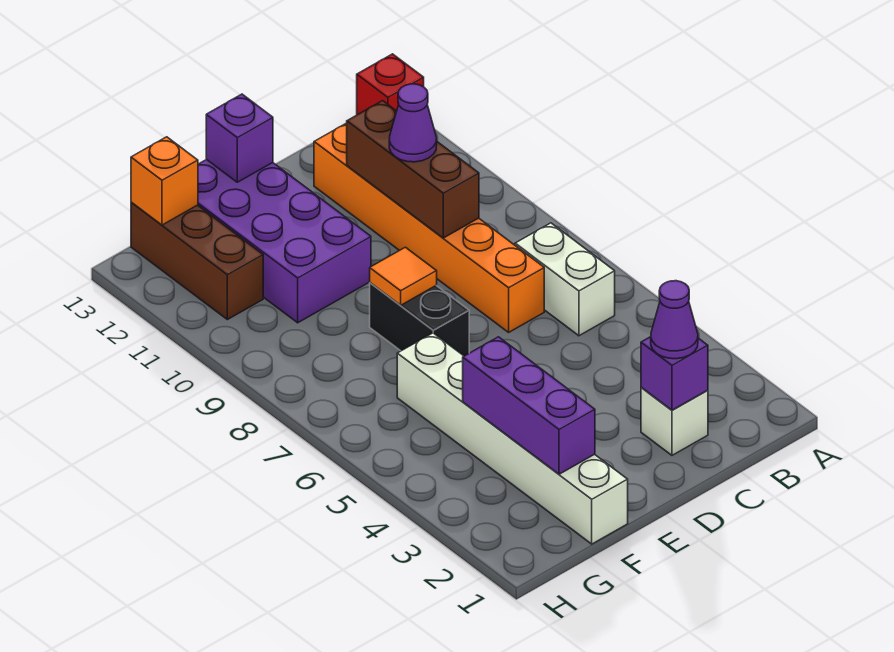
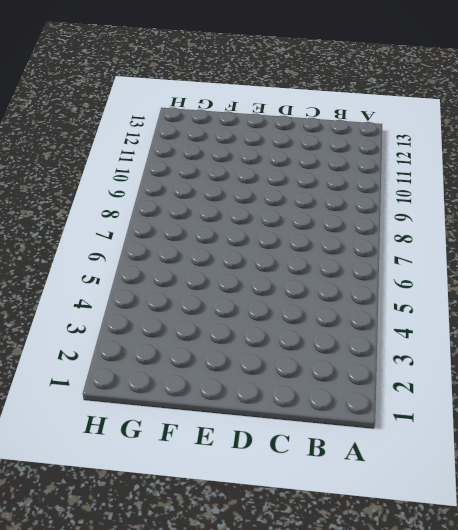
none -> red brick A13 level 1
none -> white brick B6:B7 level 1
none -> white brick C2 level 1

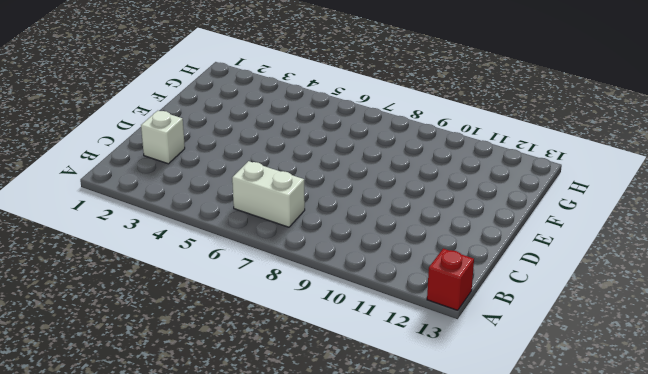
none -> orange brick C7:C12 level 1
none -> black brick E7:E8 level 1
none -> purple brick E10:F13 level 1

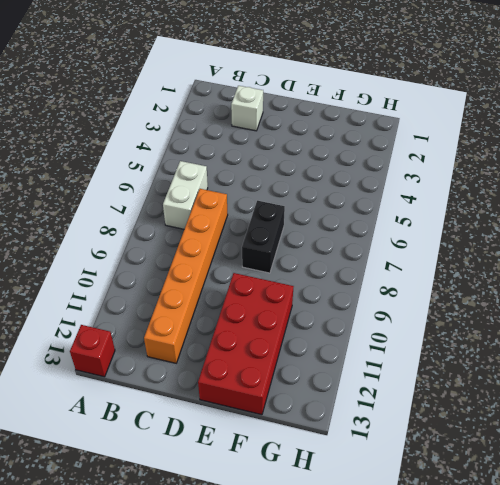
red brick E10:F13 level 1 -> purple brick E10:F13 level 1
none -> white brick F1:F6 level 1
none -> brown brick G11:G13 level 1
none -> purple brick C2 level 2

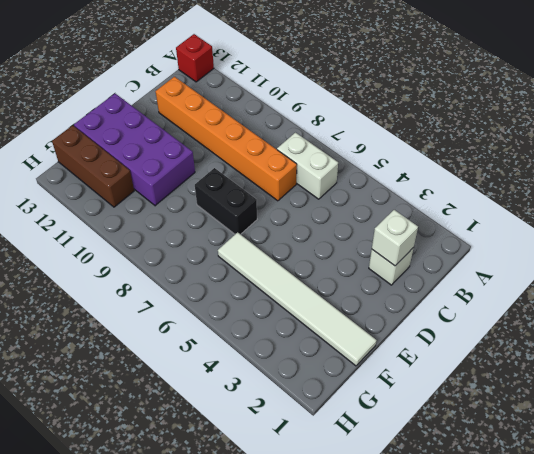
white brick C2 level 2 -> purple brick C2 level 2
white tile F1:F6 level 1 -> white brick F1:F6 level 1
none -> brown brick C9:C11 level 2
none -> orange tile E8 level 2
none -> purple brick E13 level 2

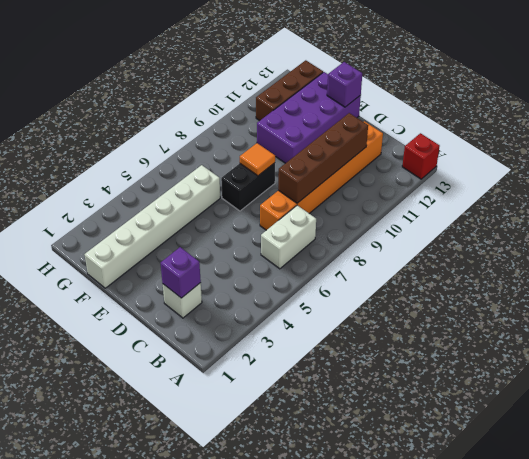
brown brick C8:C11 level 2 -> brown brick C9:C11 level 2
none -> purple brick F2:F4 level 2
none -> orange brick G13 level 2
none -> purple cone C2 level 3

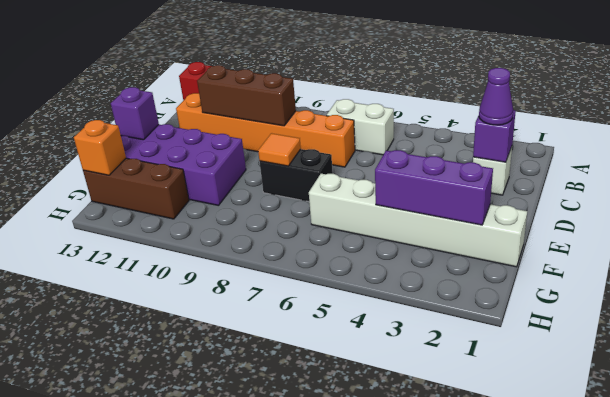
none -> purple cone C10 level 3

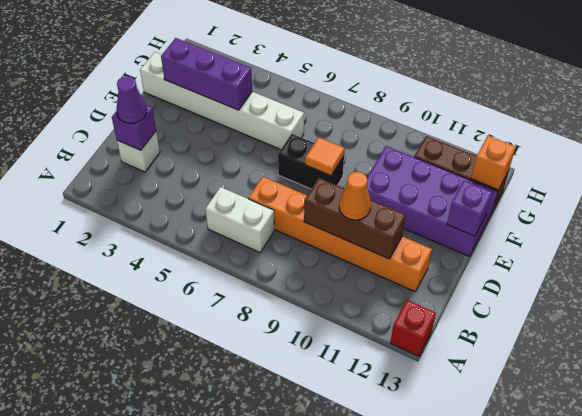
orange cone C10 level 3 -> purple cone C10 level 3

